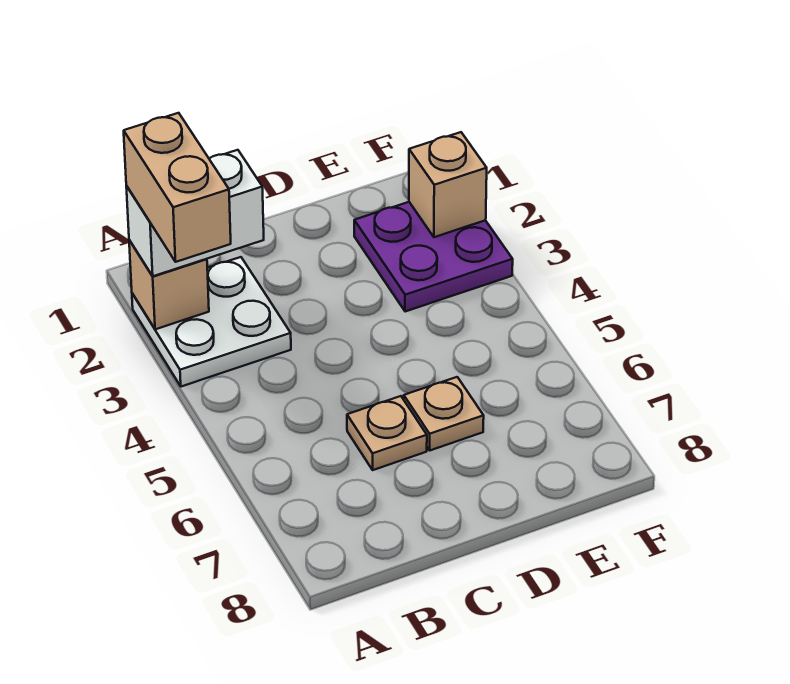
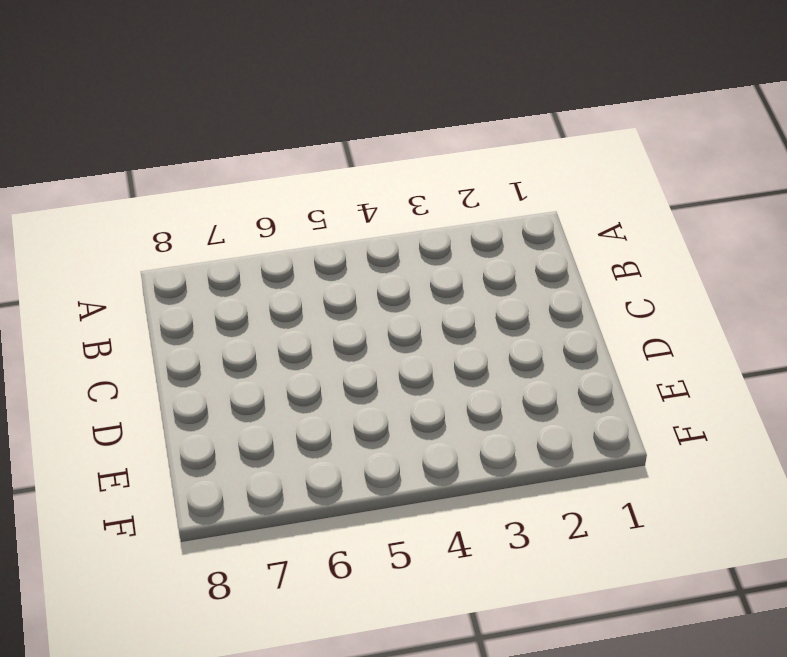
none -> white plate A2:B3 level 1
none -> tan plate C6 level 1

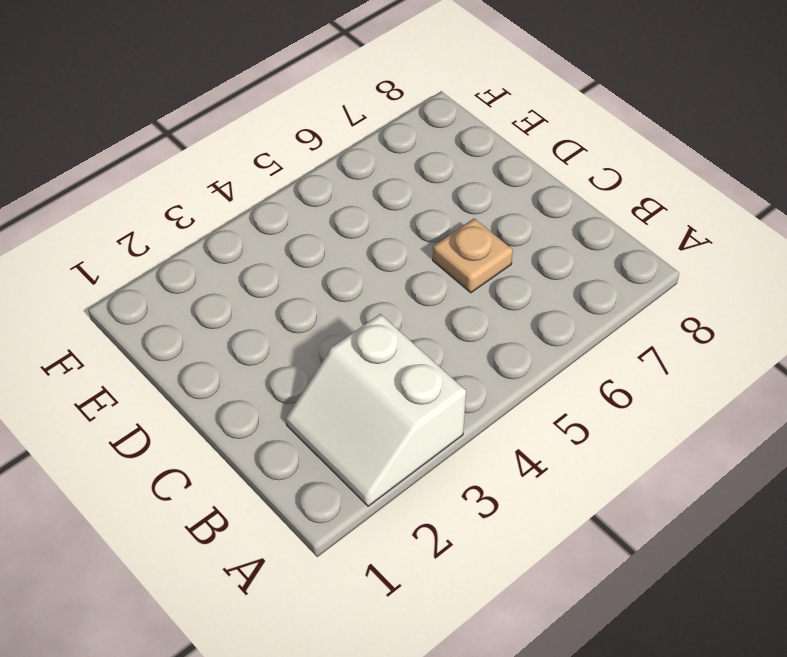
white slope A2:B3 level 1 top 3 -> white plate A2:B3 level 1
none -> tan plate D6 level 1
none -> purple plate E2:F3 level 1

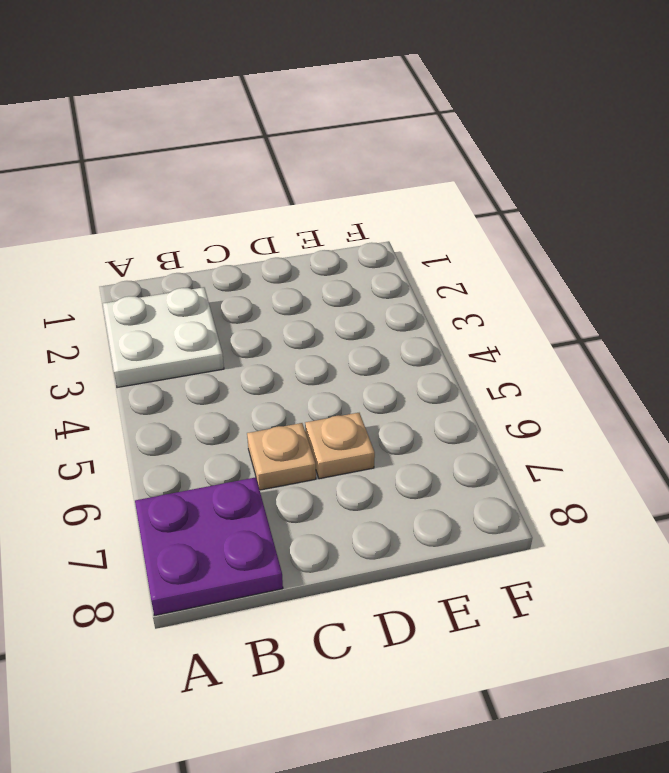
purple plate A7:B8 level 1 -> purple plate E2:F3 level 1
none -> tan brick A2 level 2
none -> tan brick F2 level 2

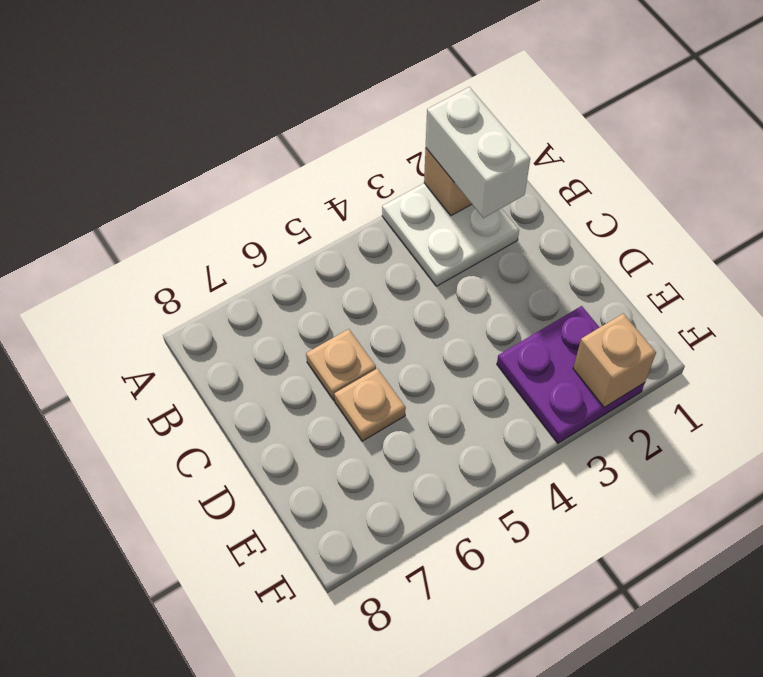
none -> tan brick A2:A3 level 4

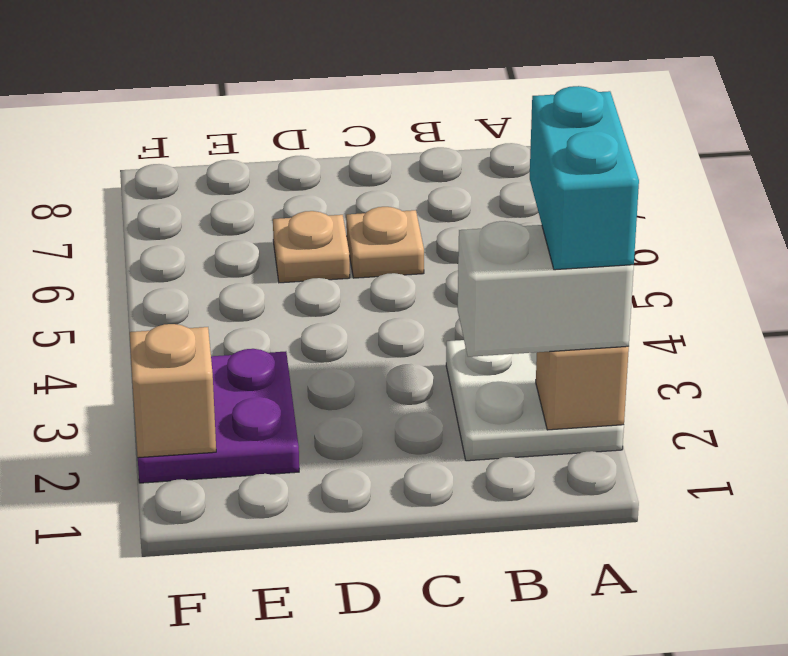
cyan brick A2:A3 level 4 -> tan brick A2:A3 level 4

